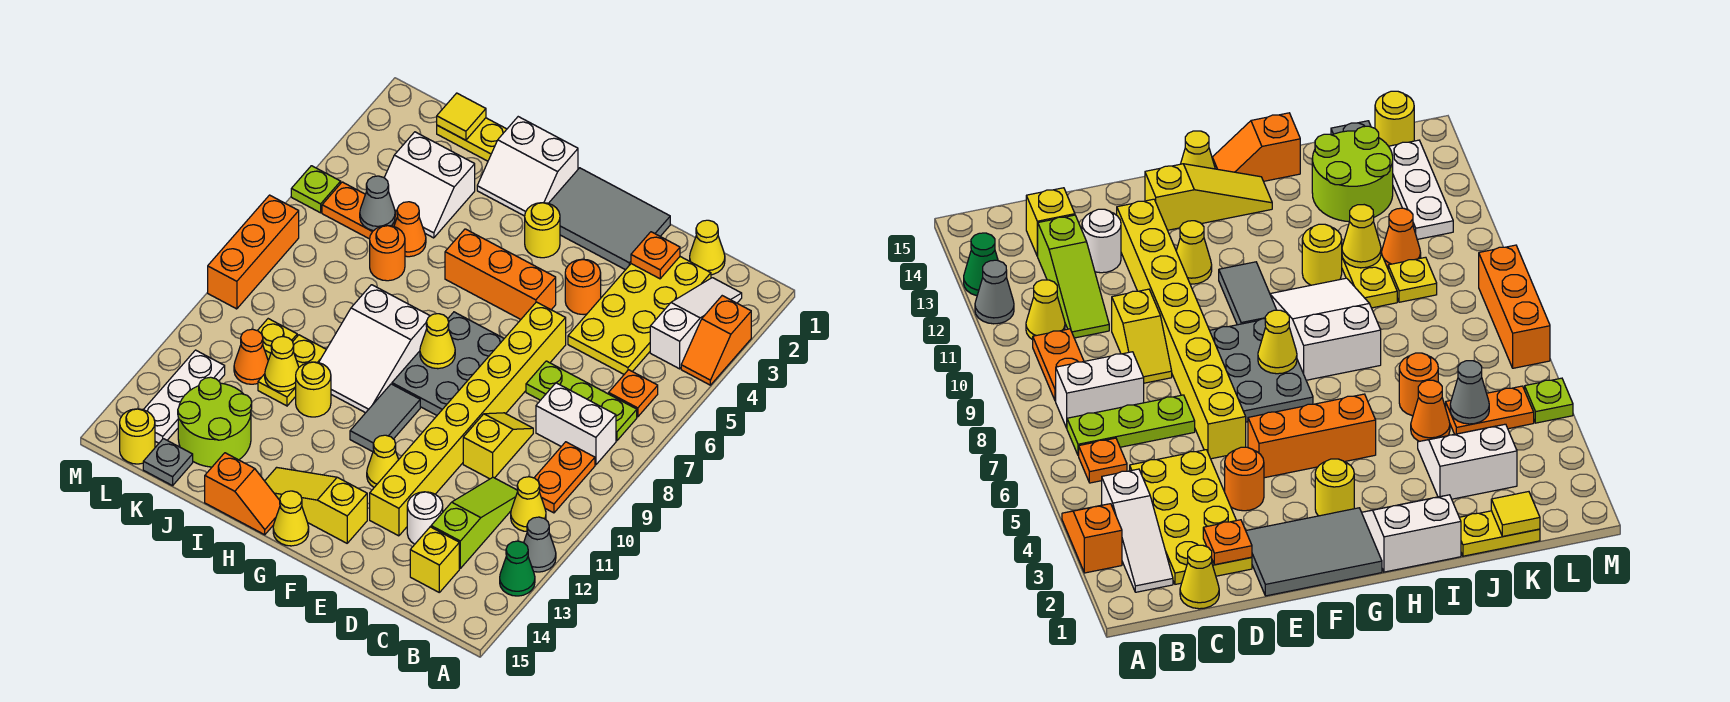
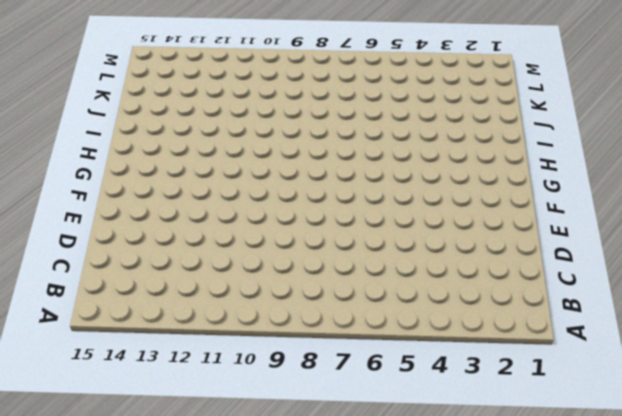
none -> orange slope A3:A4 level 1 top 3
none -> grey cone A12 level 1
none -> green cone A13 level 1
none -> white slope B2:B4 level 1 top 4

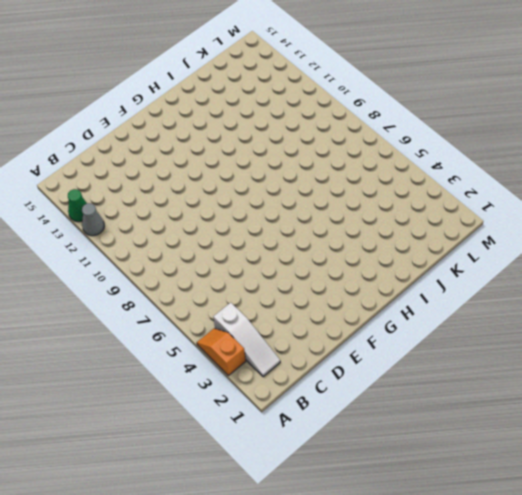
none -> orange plate B6 level 1
none -> lime plate B7:D7 level 1
none -> white brick B8:C8 level 1
none -> orange plate B9:B10 level 1

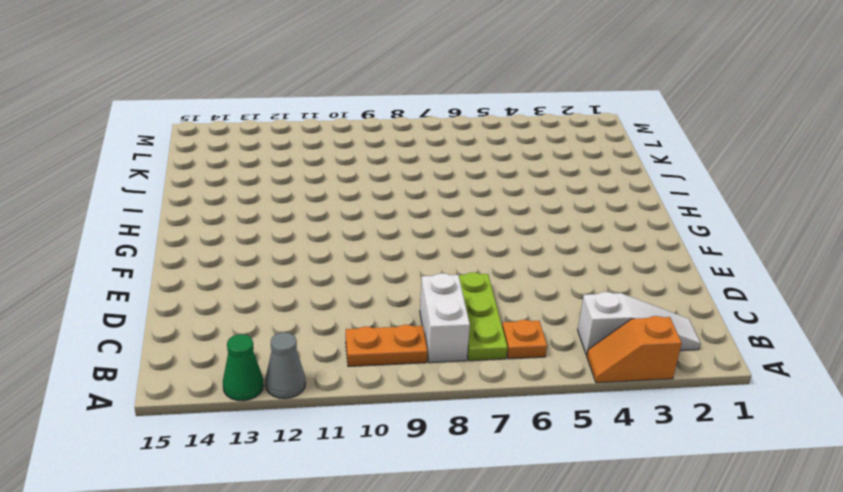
none -> yellow cone B11 level 1
none -> yellow cone C1 level 1
none -> yellow plate C2:D5 level 1
none -> lime slope C11:C13 level 1 top 13

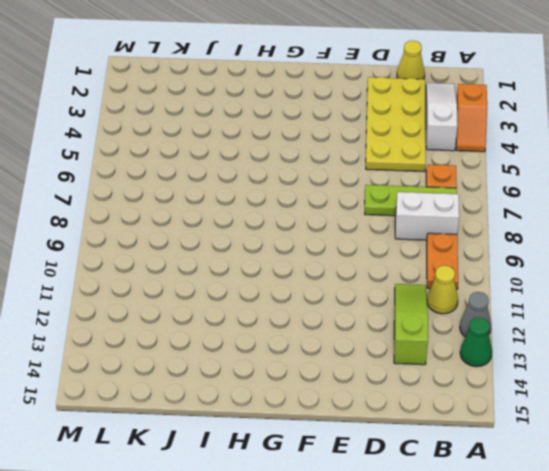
none -> yellow brick C14 level 1
none -> yellow slope D9:D10 level 1 top 10
none -> white round brick D13 level 1
none -> grey tile E1:G2 level 1

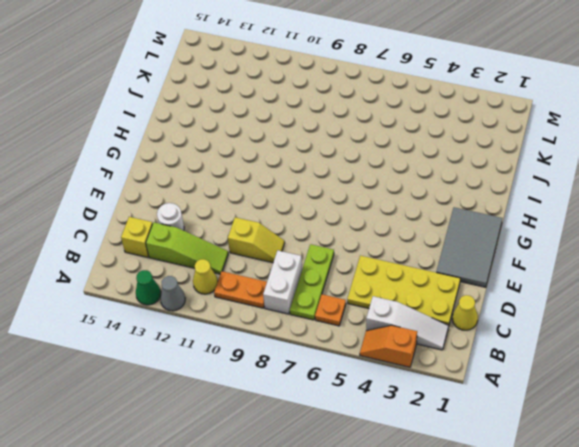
none -> orange round brick E4 level 1
none -> yellow brick E6:E13 level 1
none -> orange brick F5:H5 level 1
none -> grey plate F7:G9 level 1

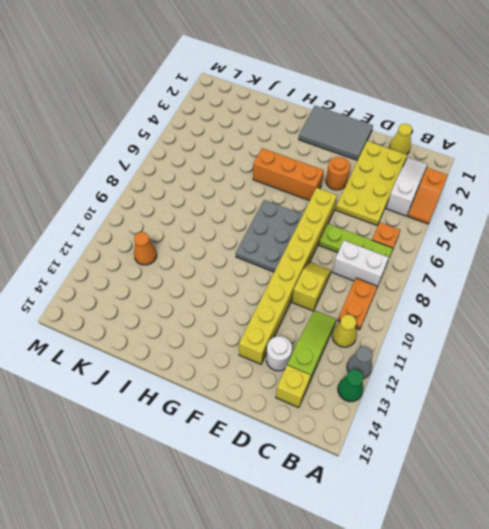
none -> yellow cone F12 level 1
none -> yellow slope F14:H14 level 1 top F
none -> yellow round brick G3 level 1
none -> grey tile G10:G11 level 1

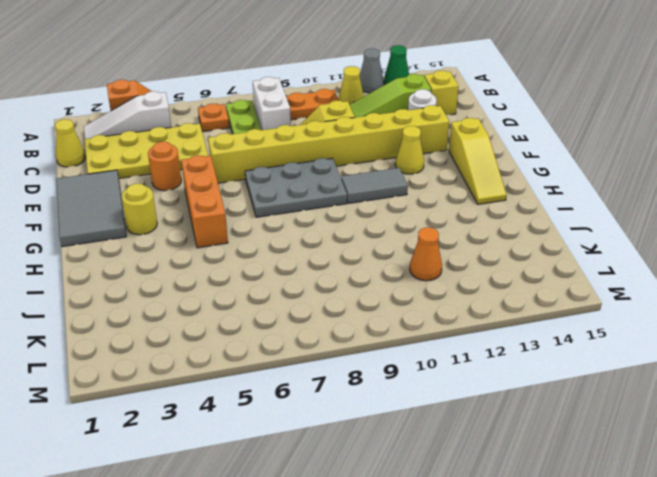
none -> yellow cone G15 level 1
none -> white slope H1:I2 level 1 top 1
none -> white slope H8:I10 level 1 top 8
none -> orange slope H15:I15 level 1 top I

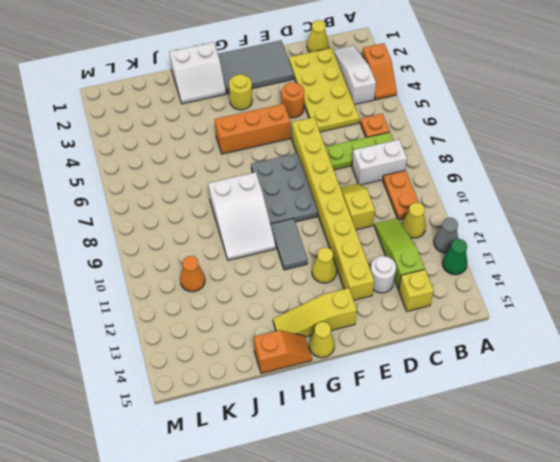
none -> yellow round brick I11 level 1
none -> yellow plate J1:K1 level 1
none -> white slope J3:K4 level 1 top 3
none -> orange cone J5 level 1

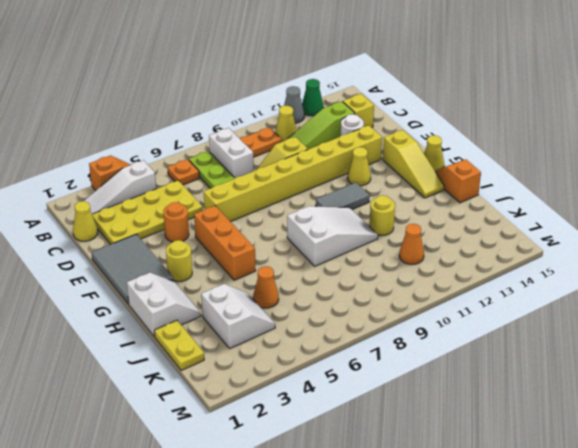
none -> grey plate F7:G9 level 1
none -> orange round brick J6 level 1
none -> yellow plate J10:J11 level 1
none -> lime round brick J13:K14 level 1

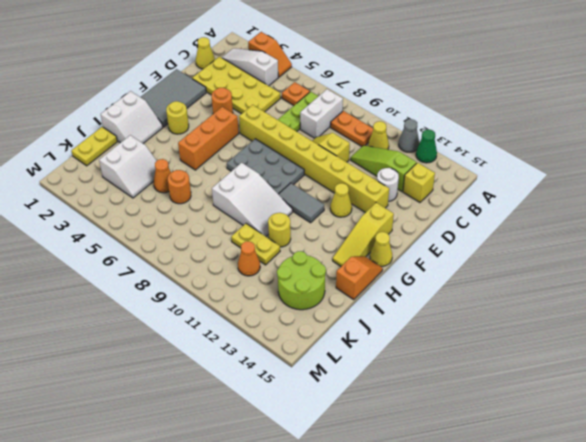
none -> orange plate K5:L5 level 1
none -> yellow plate K10 level 1
none -> grey plate K15 level 1
none -> white plate L12:L14 level 1

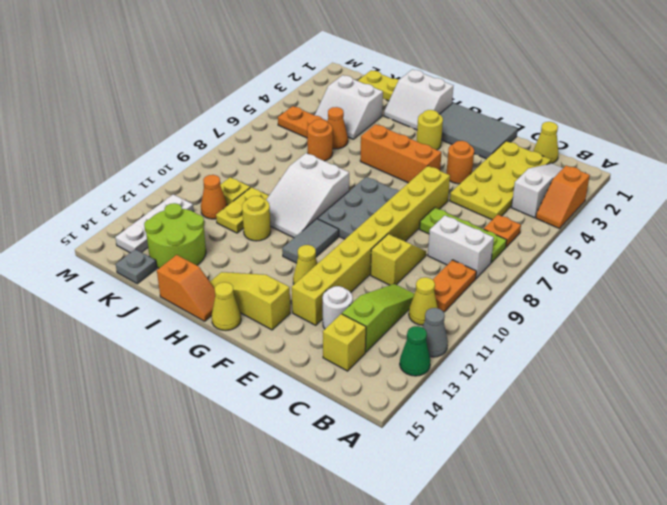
none -> yellow round brick L15 level 1
none -> lime plate M5 level 1
none -> orange brick M7:M9 level 1
none -> orange plate D2 level 2

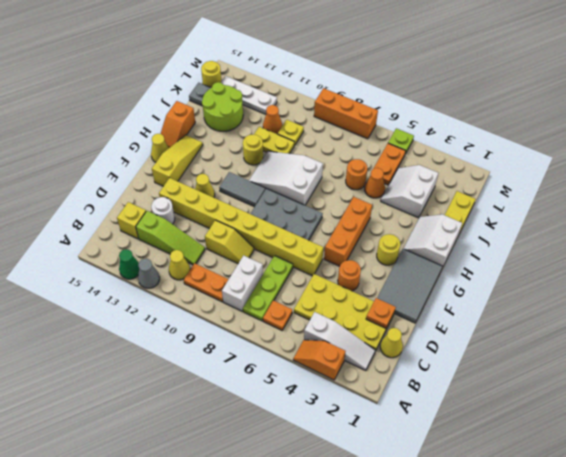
none -> yellow cone G8 level 2
none -> yellow cone J11 level 2
none -> yellow tile K1 level 2
none -> grey cone K5 level 2

